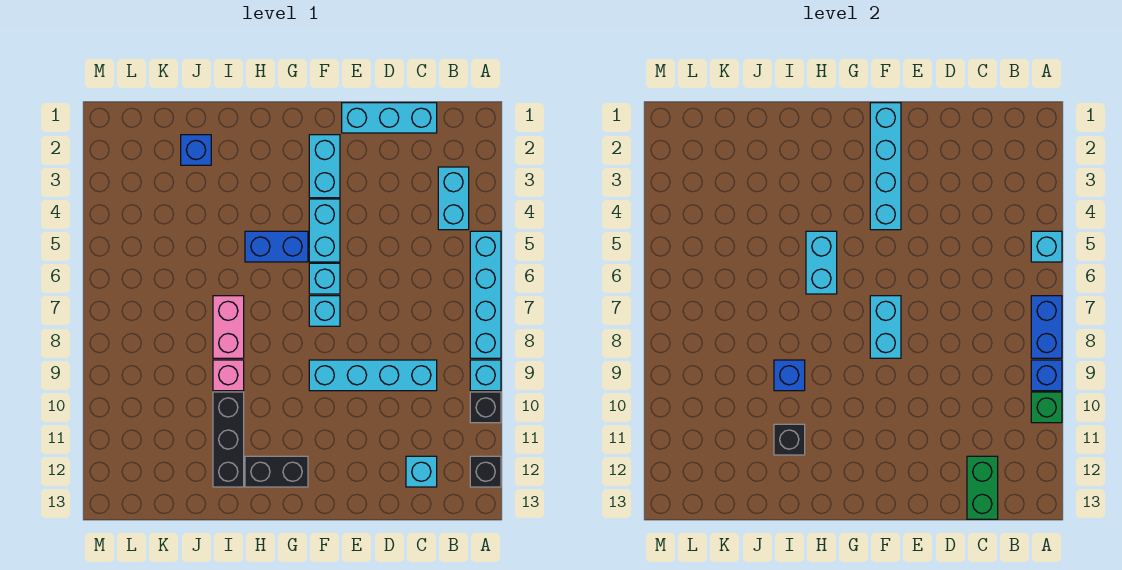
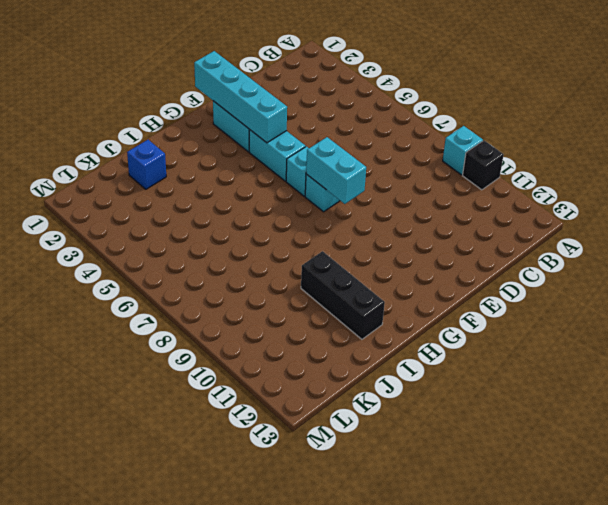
none -> cyan brick A5:A8 level 1
none -> black brick A12 level 1
none -> cyan brick B3:B4 level 1

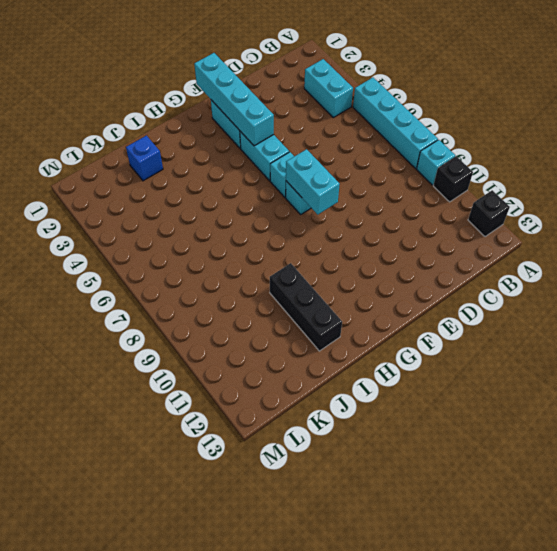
none -> cyan brick C1:E1 level 1
none -> cyan brick C9:F9 level 1
none -> cyan brick C12 level 1

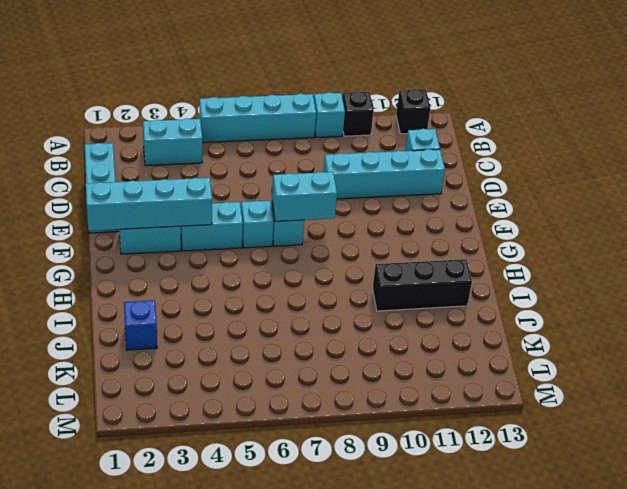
cyan brick D9:D12 level 1 -> cyan brick C9:F9 level 1
none -> blue brick G5:H5 level 1
none -> black brick G12:H12 level 1
none -> pink brick I7:I8 level 1

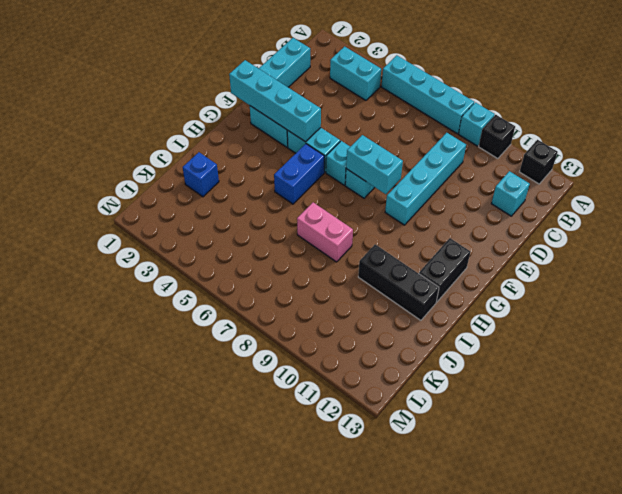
none -> pink brick I9 level 1
none -> cyan brick A5 level 2
none -> blue brick A7:A8 level 2

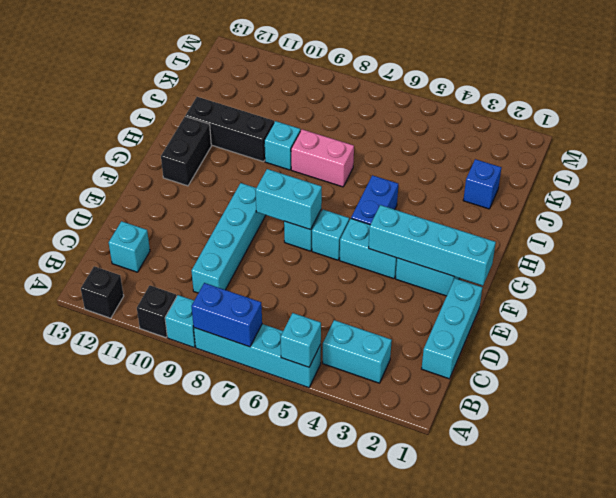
cyan brick I9 level 1 -> pink brick I9 level 1
none -> blue brick A9 level 2
none -> green brick A10 level 2
none -> green brick C12:C13 level 2

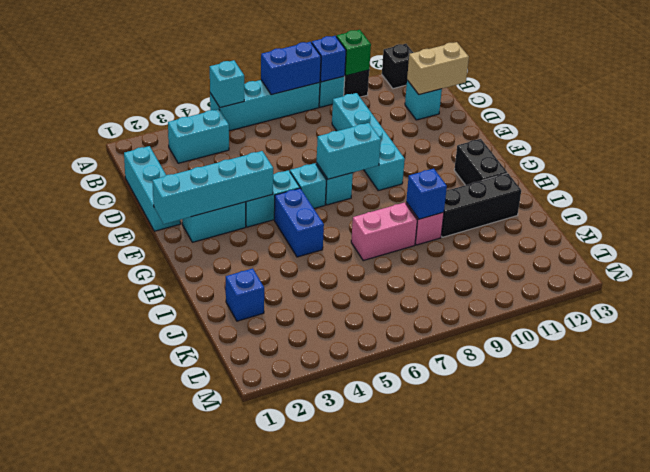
tan brick C12:C13 level 2 -> green brick C12:C13 level 2
none -> cyan brick H5:H6 level 2
none -> black brick I11 level 2

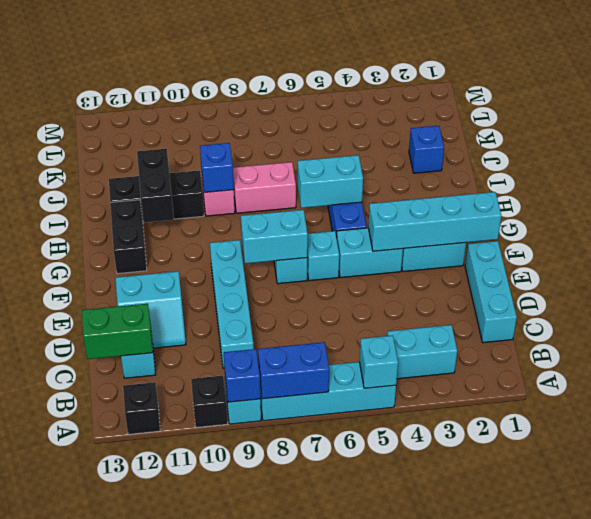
cyan slope D11:E12 level 1 top E -> none
black brick H11:I11 level 2 -> black brick I11 level 2
none -> green brick A10 level 2

